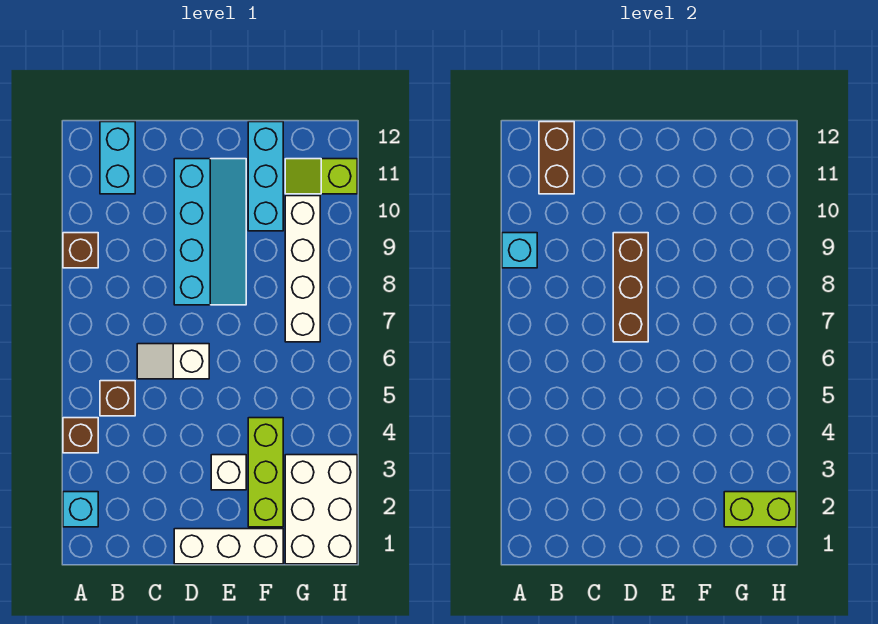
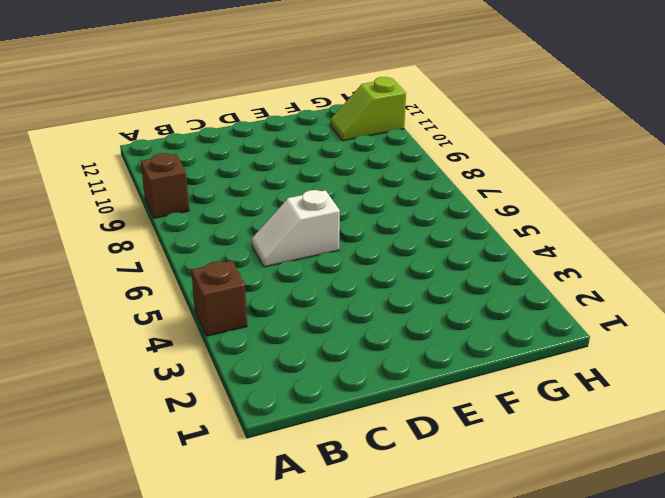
none -> cyan brick A2 level 1
none -> brown brick B5 level 1
none -> cyan brick B11:B12 level 1

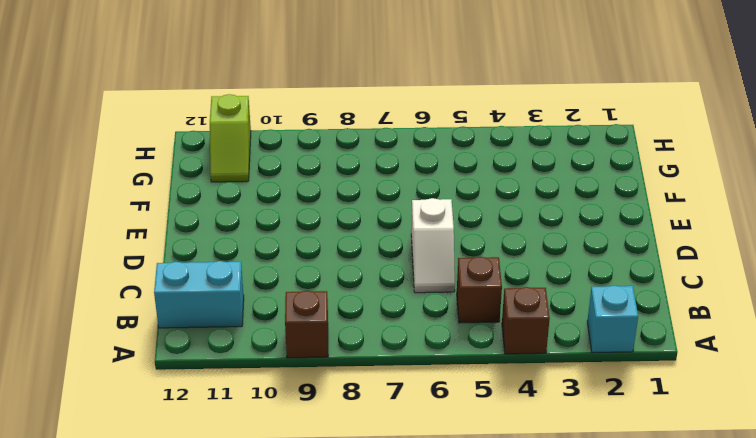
none -> white brick D1:F1 level 1
none -> cyan slope D8:E11 level 1 top D
none -> white brick E3 level 1

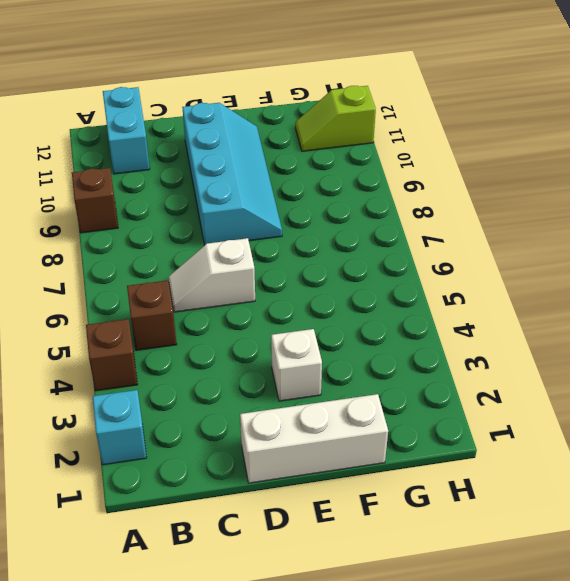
none -> lime brick F2:F4 level 1
none -> cyan brick F10:F12 level 1
none -> white brick G1:H3 level 1

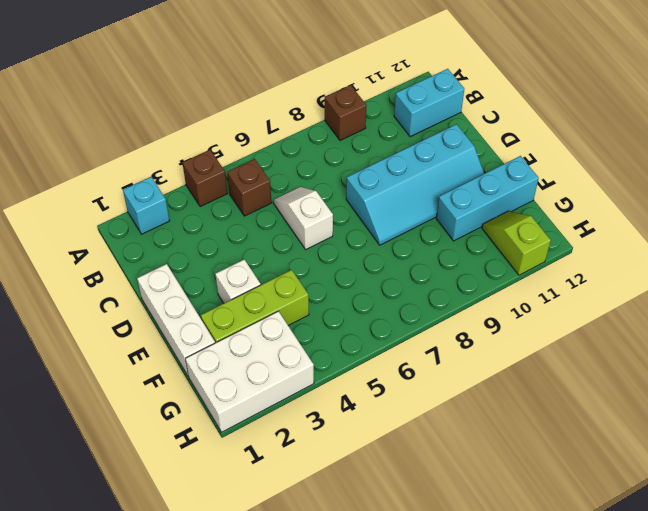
none -> white brick G7:G10 level 1
none -> cyan brick A9 level 2
none -> brown brick B11:B12 level 2

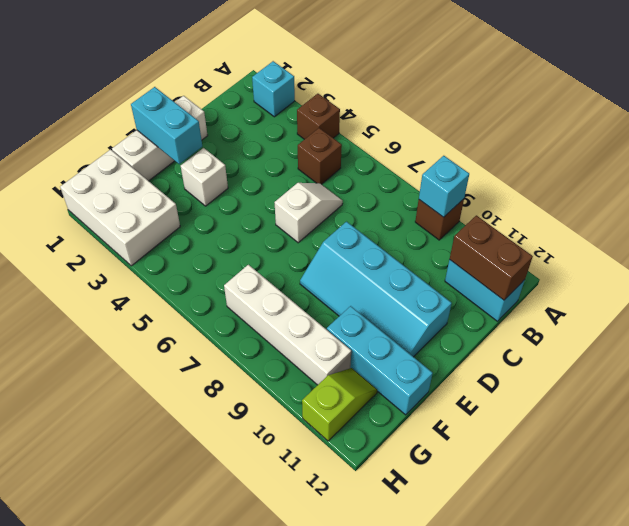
cyan brick E1:E2 level 2 -> none
none -> lime brick F2:F4 level 1
none -> brown brick D7:D9 level 2
none -> lime brick G2:H2 level 2

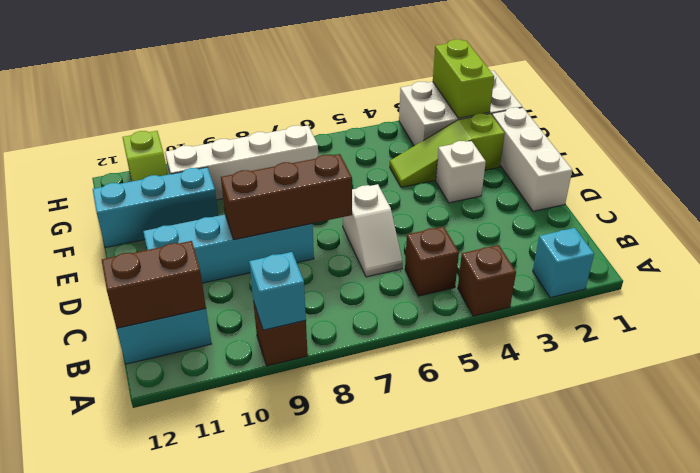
lime slope F2:F4 level 1 top 2 -> lime brick F2:F4 level 1

